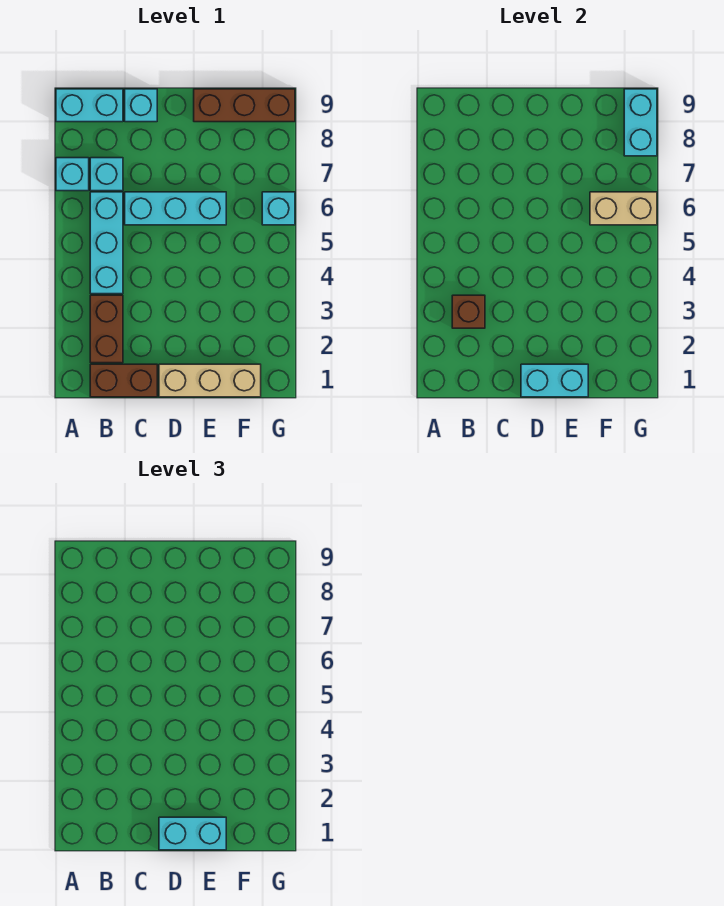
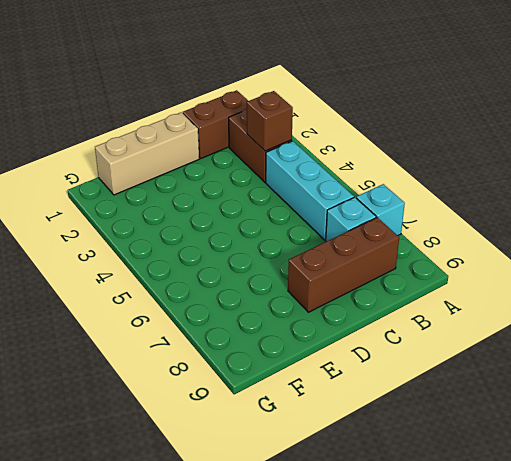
brown brick B8:D8 level 1 -> brown brick E9:G9 level 1
none -> cyan brick A9:B9 level 1
none -> cyan brick C6:E6 level 1
none -> cyan brick C9 level 1

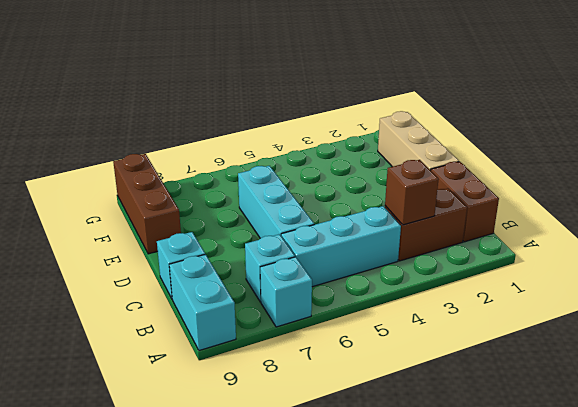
none -> cyan brick G6 level 1
none -> cyan brick D1:E1 level 2
none -> tan brick F6:G6 level 2

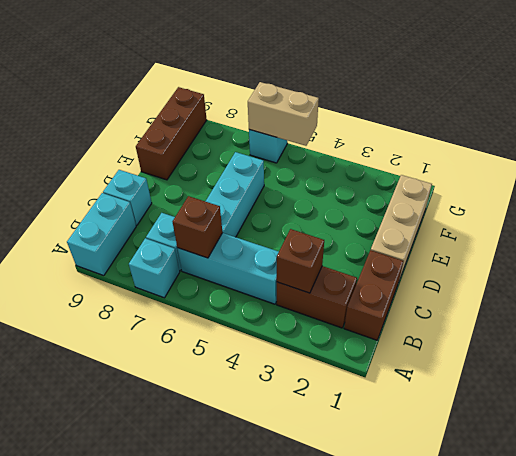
brown brick B6 level 2 -> none
tan brick G5:G6 level 2 -> tan brick F6:G6 level 2
none -> cyan brick D1:E1 level 2
none -> cyan brick G8:G9 level 2
none -> cyan brick D1:E1 level 3

